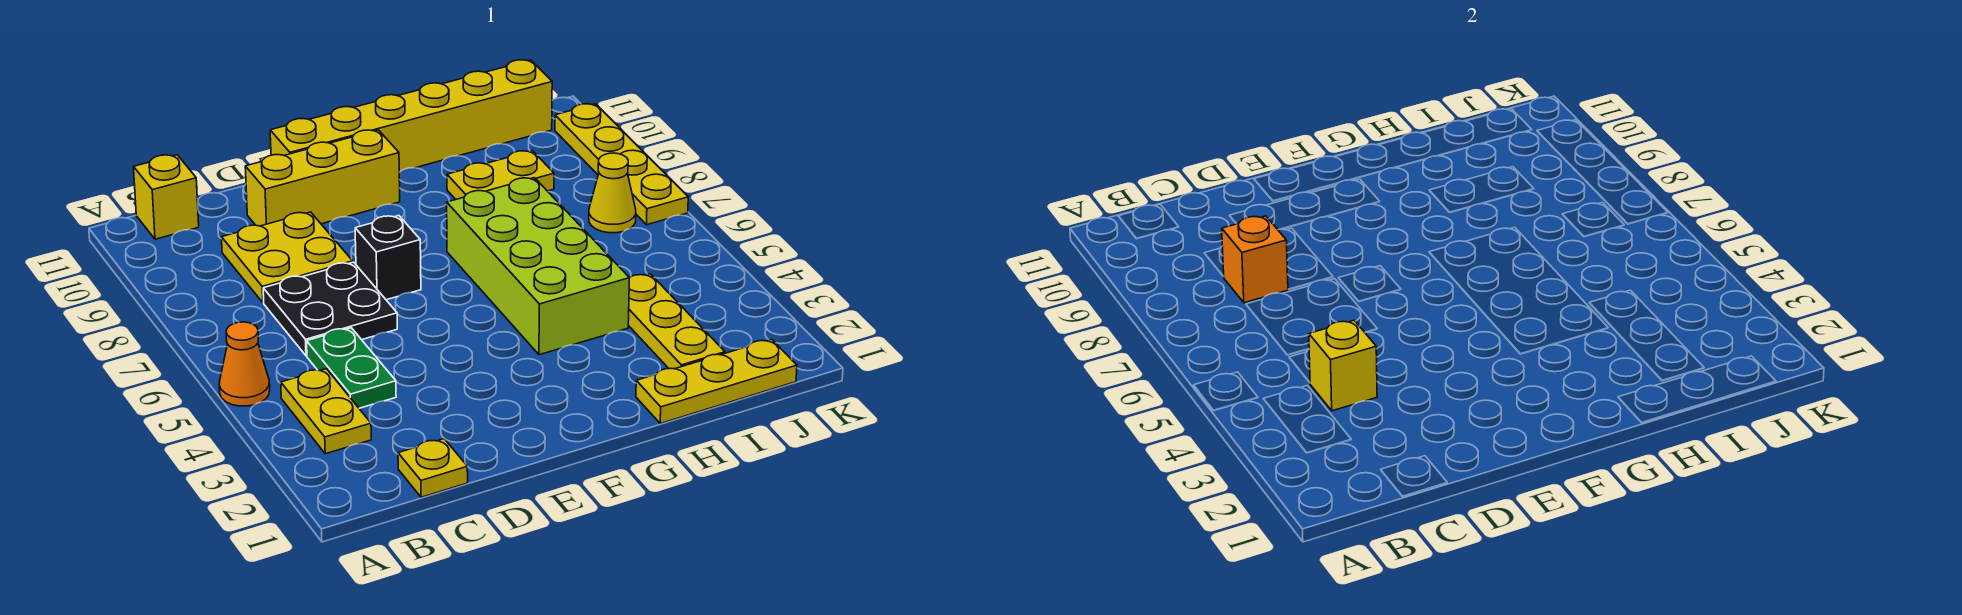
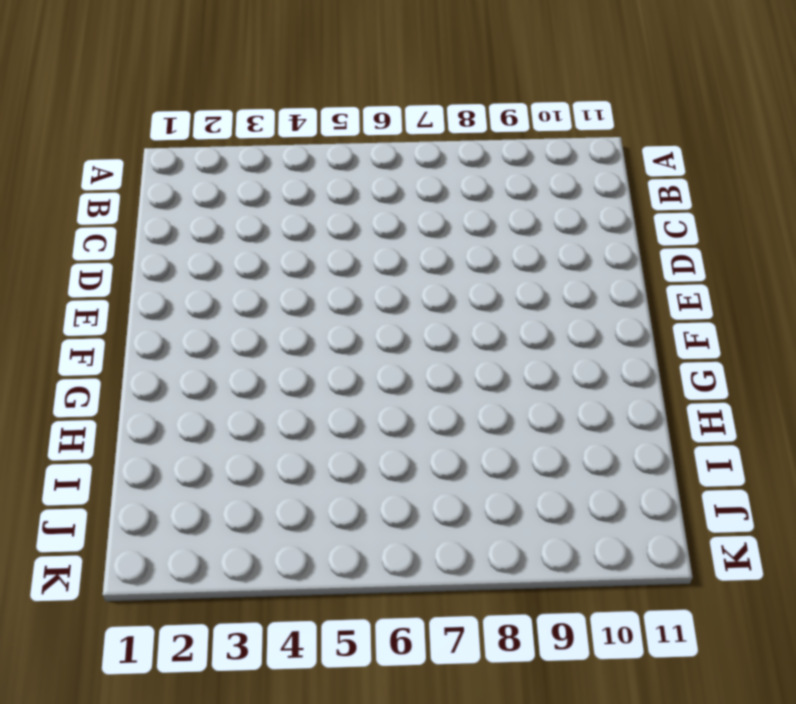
none -> orange cone A5 level 1
none -> yellow plate B3:B4 level 1
none -> yellow brick B11 level 1

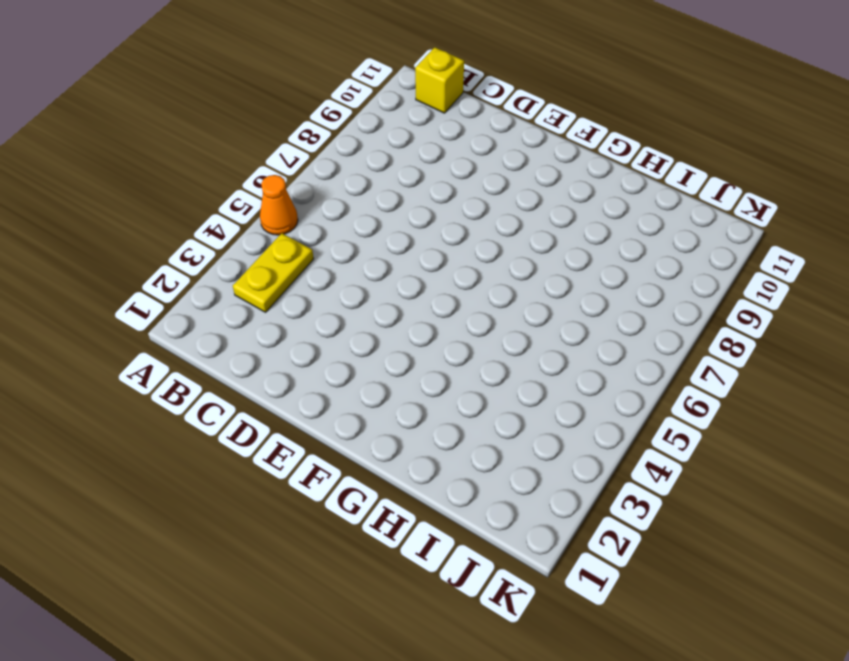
none -> yellow plate C1 level 1
none -> green plate C4:C5 level 1
none -> black plate C6:D7 level 1

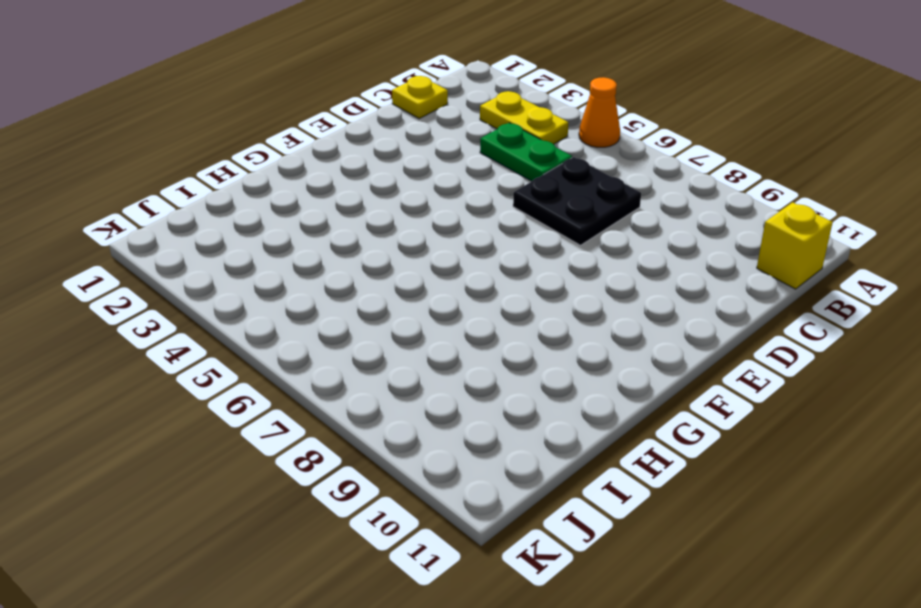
none -> yellow plate C8:D9 level 1
none -> yellow brick D10:F10 level 1
none -> black brick E7 level 1

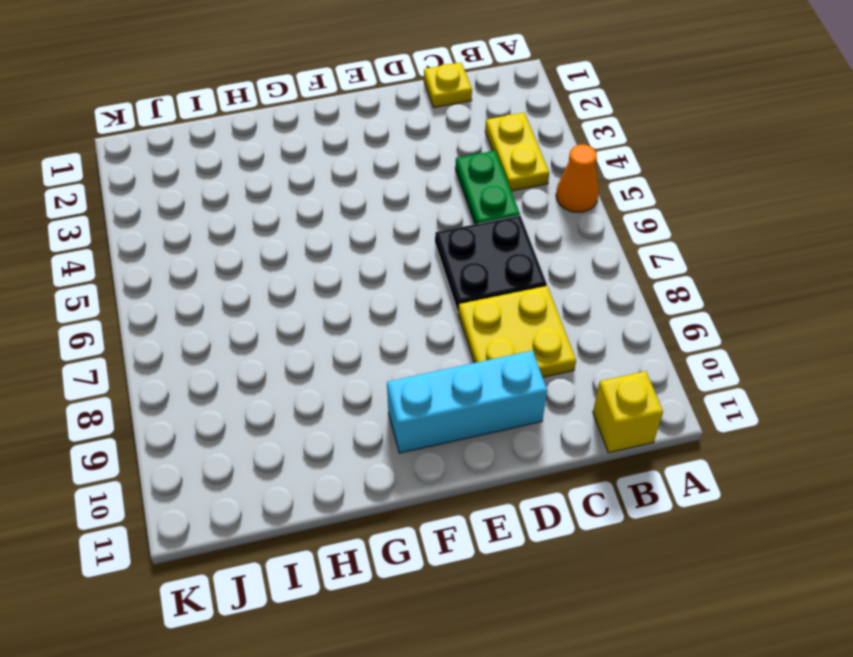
cyan brick D10:F10 level 1 -> yellow brick D10:F10 level 1
none -> black brick E7 level 1
none -> yellow brick E11:J11 level 1
none -> lime brick G4:H7 level 1

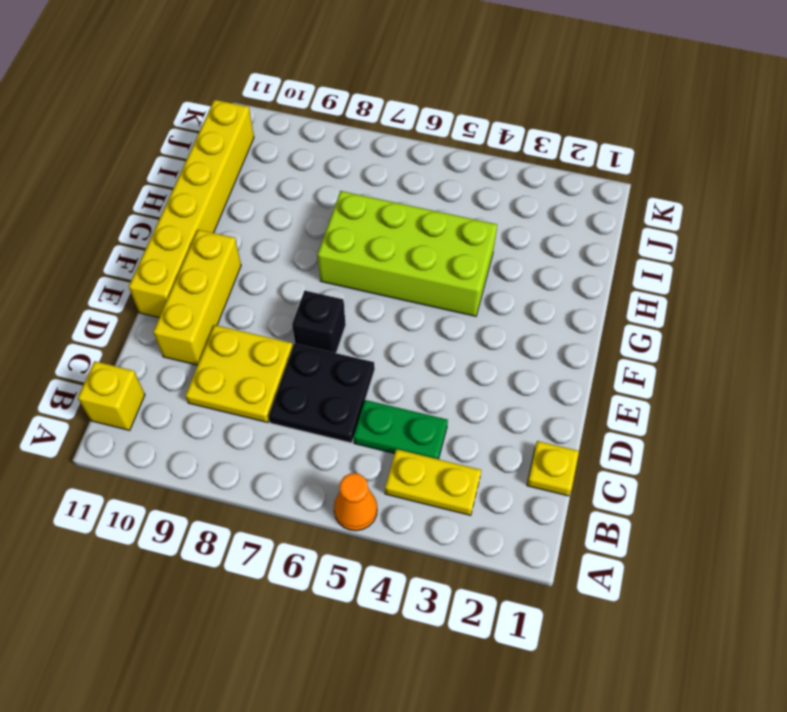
none -> yellow plate H1:J1 level 1
none -> yellow plate H9:I9 level 1
none -> yellow plate I2:I4 level 1

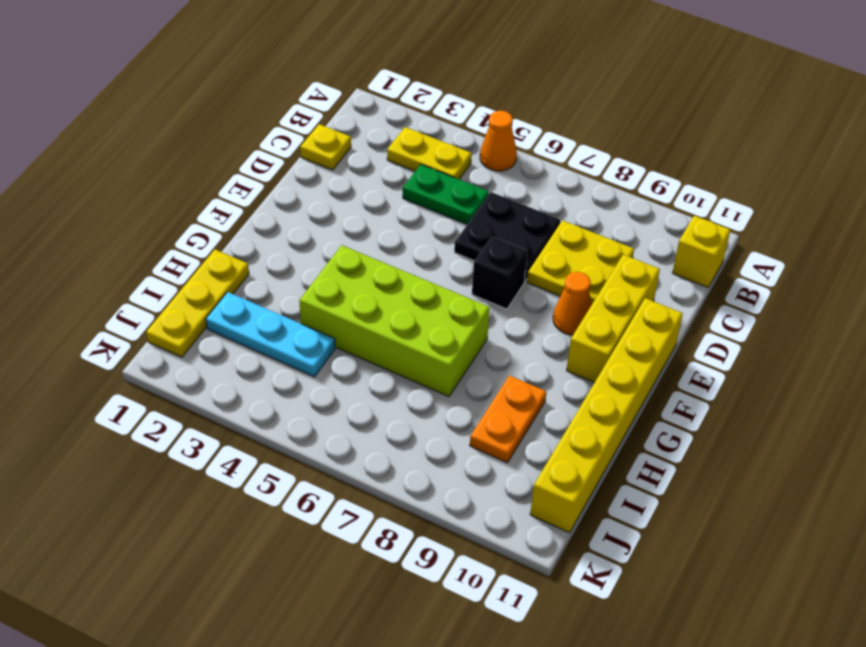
orange cone E9 level 1 -> none
orange plate H9:I9 level 1 -> yellow plate H9:I9 level 1
cyan plate I2:I4 level 1 -> yellow plate I2:I4 level 1
none -> yellow cone J7 level 1
none -> yellow plate K7:K10 level 1
none -> yellow brick C4 level 2

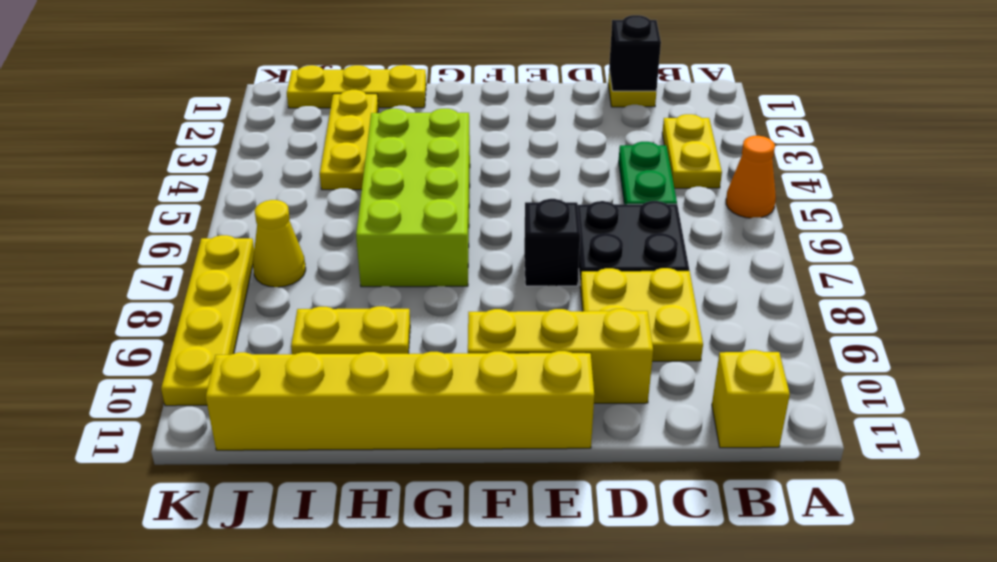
black brick C1 level 2 -> none
none -> yellow brick C4 level 2
none -> orange brick C8 level 2

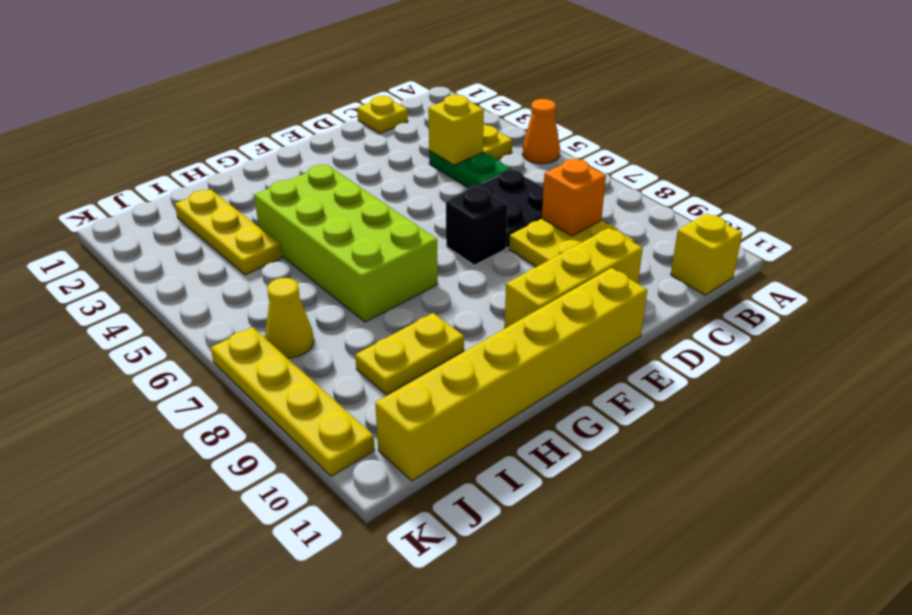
none -> yellow plate H1:J1 level 1

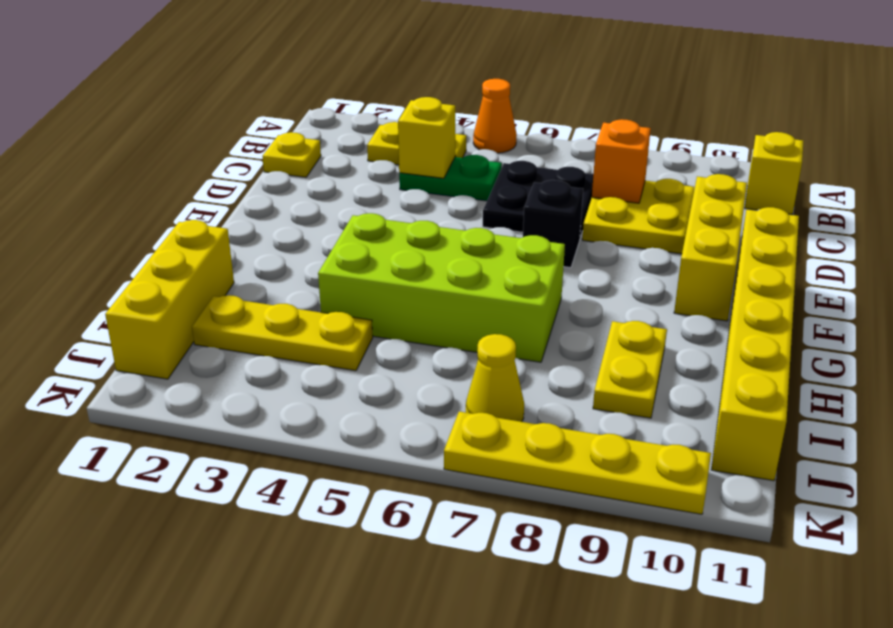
yellow brick H1:J1 level 1 -> yellow plate H1:J1 level 1

